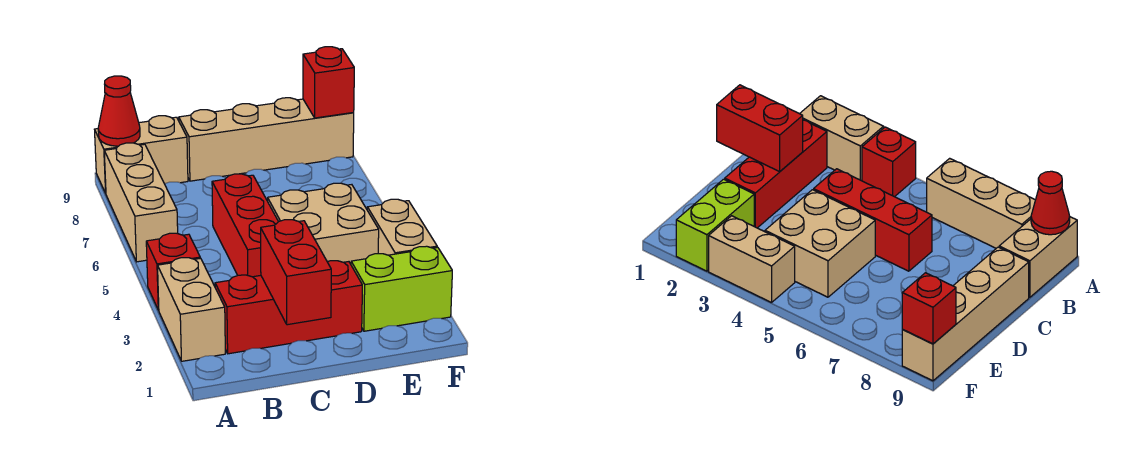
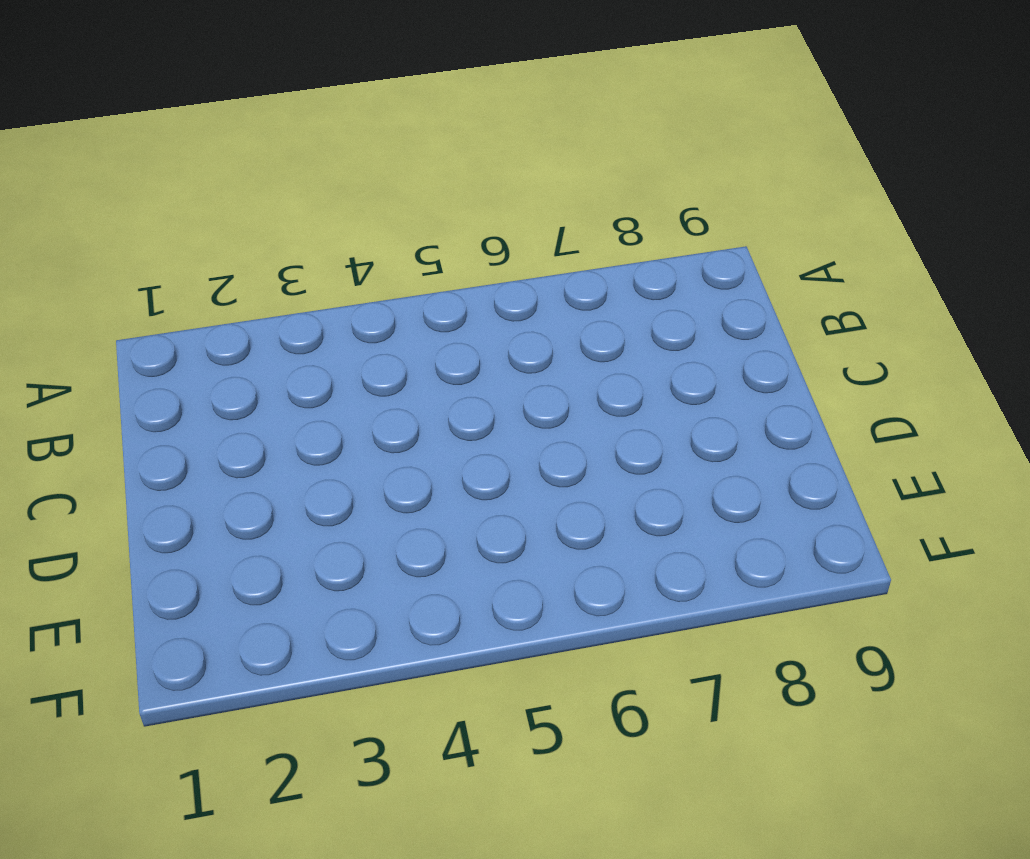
none -> tan brick A2:A3 level 1
none -> red brick A4 level 1
none -> tan brick A6:A8 level 1

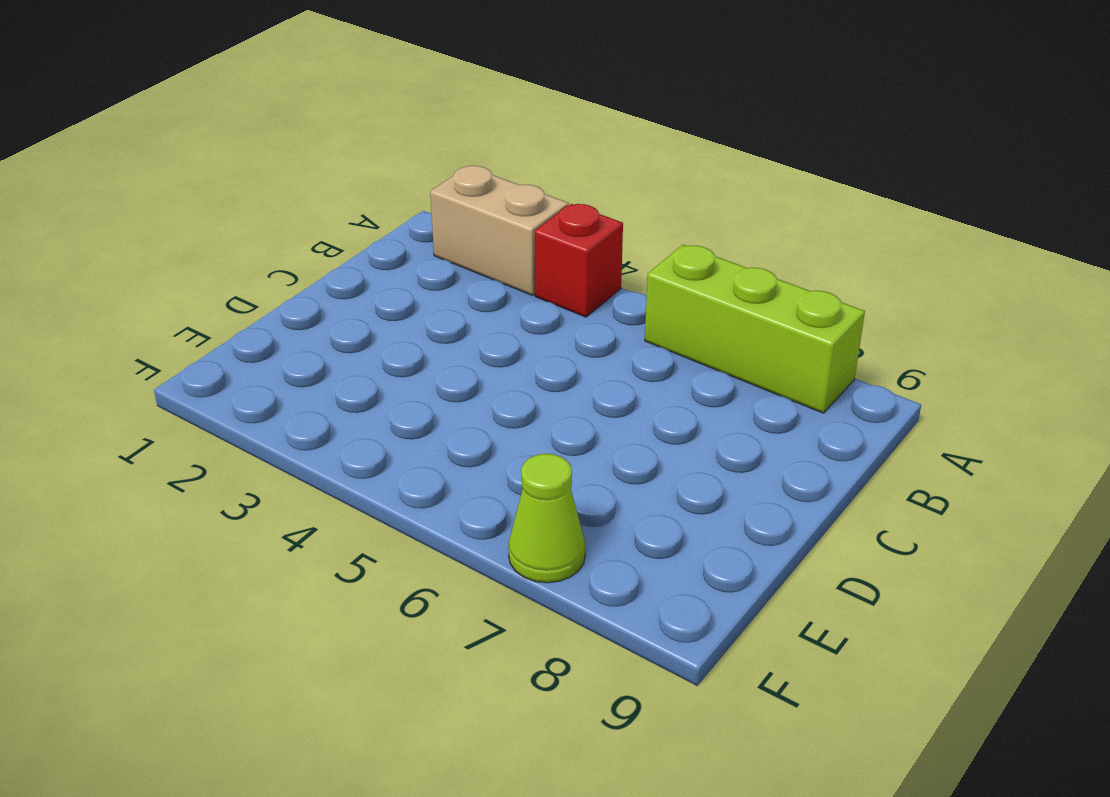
lime brick A6:A8 level 1 -> tan brick A6:A8 level 1
lime cone F7 level 1 -> none
none -> tan brick A9:B9 level 1
none -> red brick B2:D2 level 1
none -> red brick C4:C6 level 1

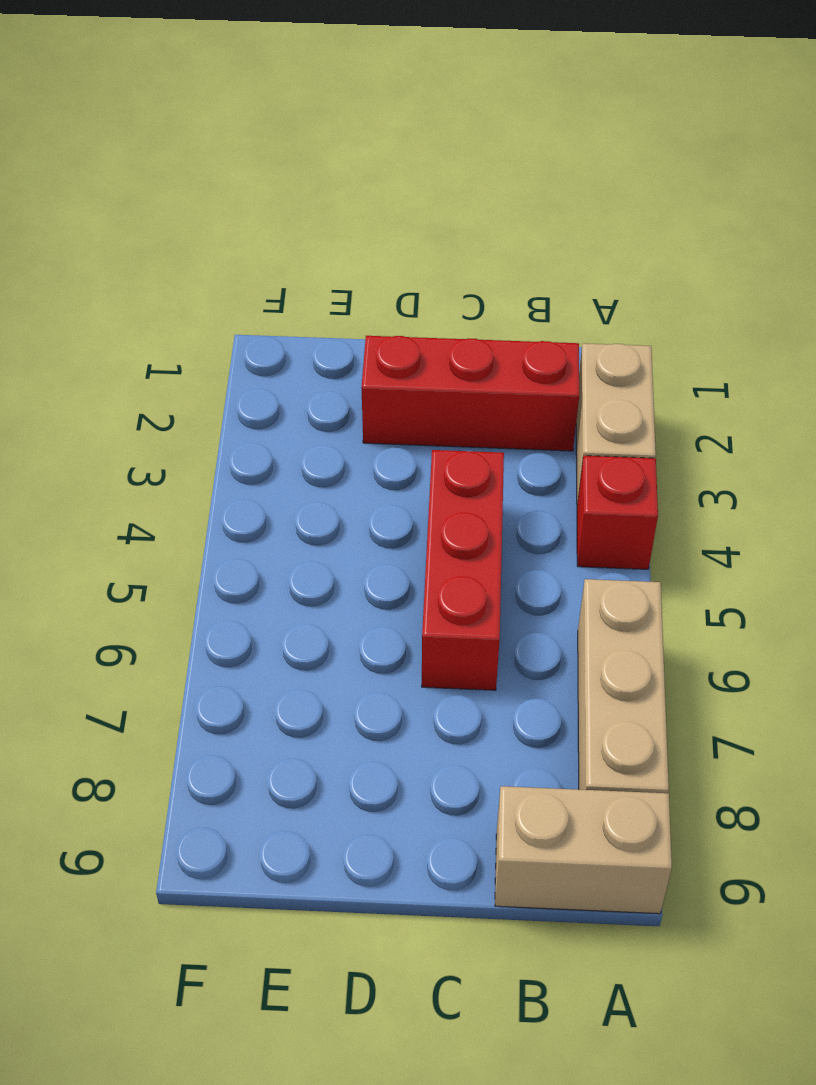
none -> tan brick C9:F9 level 1
none -> tan brick D4:E5 level 1
none -> lime brick E2:F2 level 1

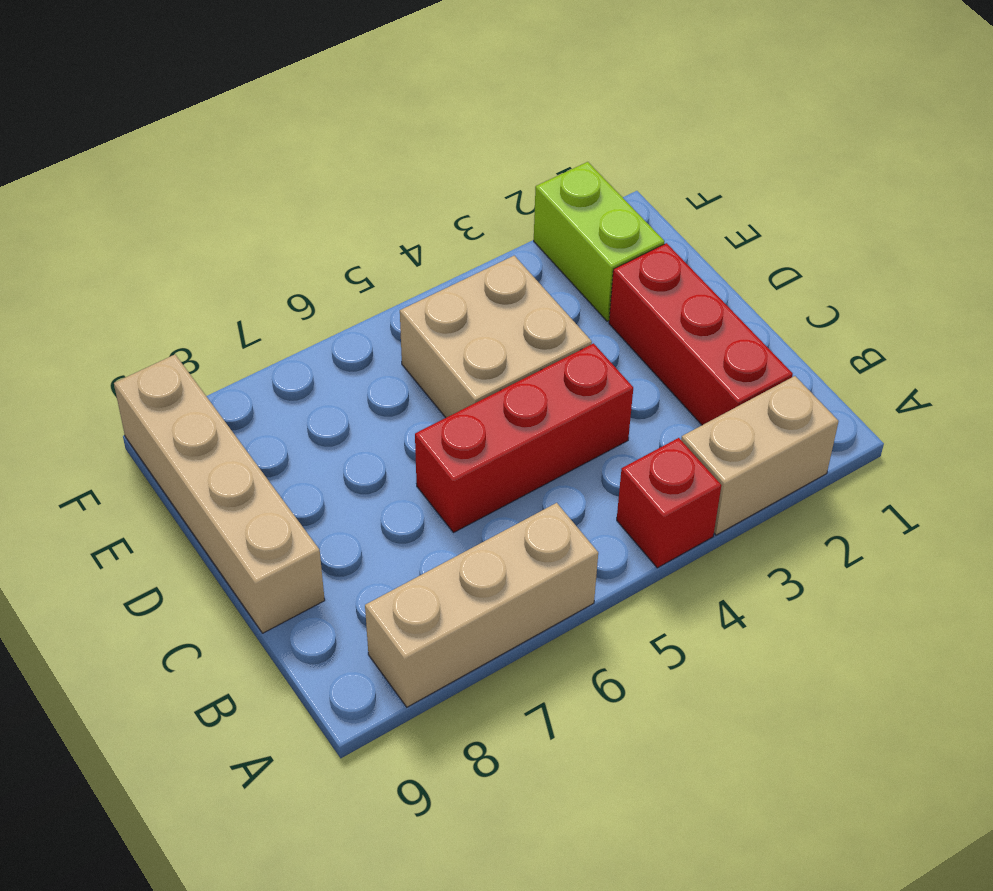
none -> tan brick A9:B9 level 1
none -> tan brick F3:F4 level 1
none -> red cone A9 level 2

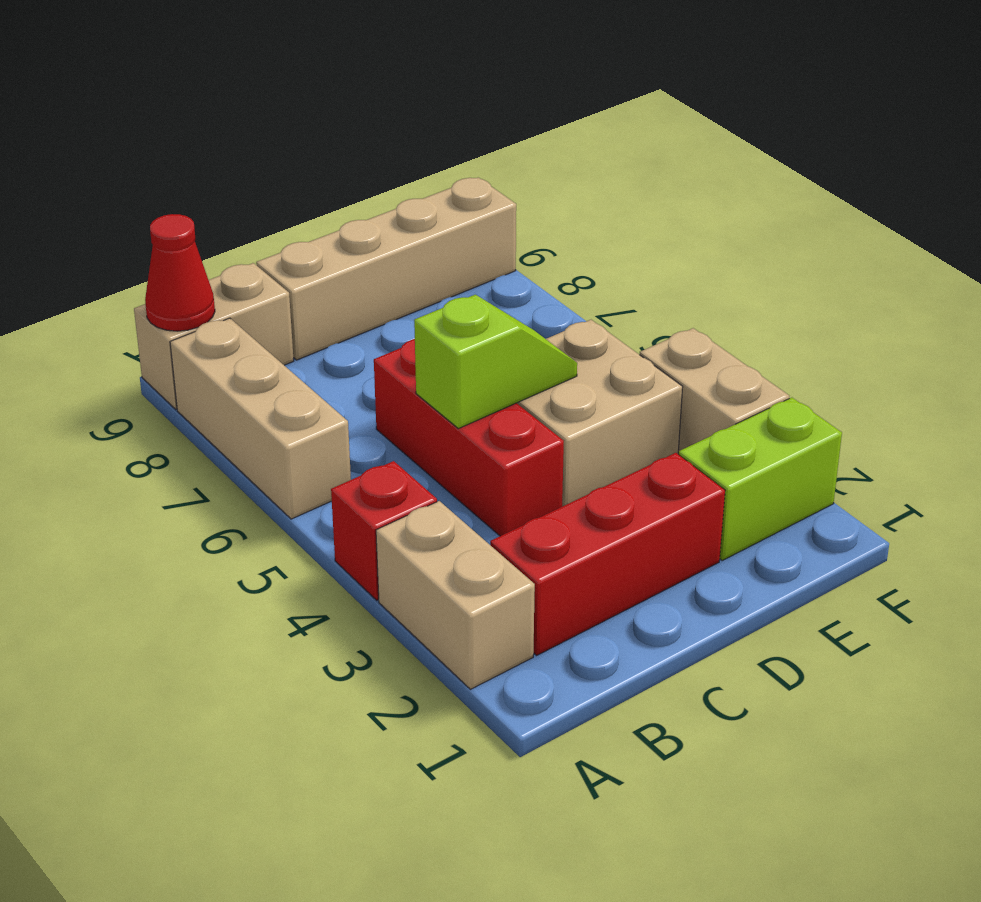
lime slope C5:D5 level 2 top C -> none
none -> red brick C1:C2 level 2
none -> red brick F9 level 2

